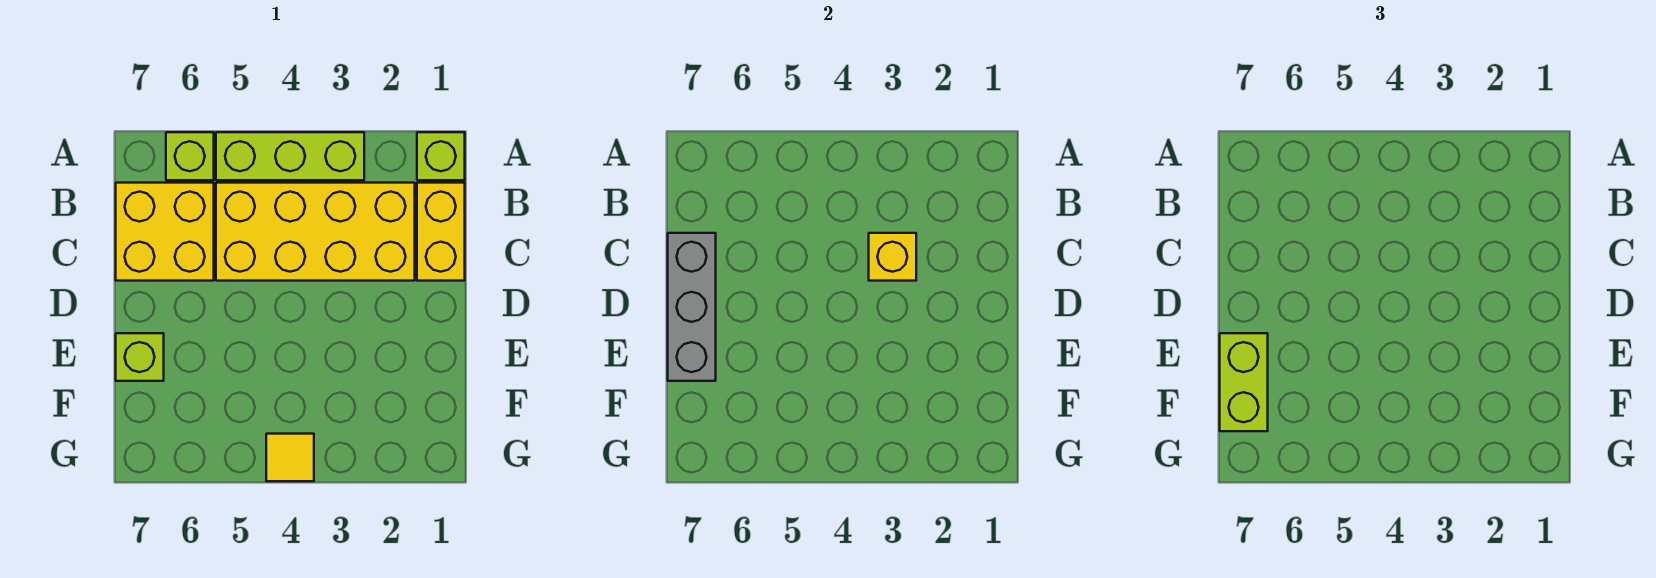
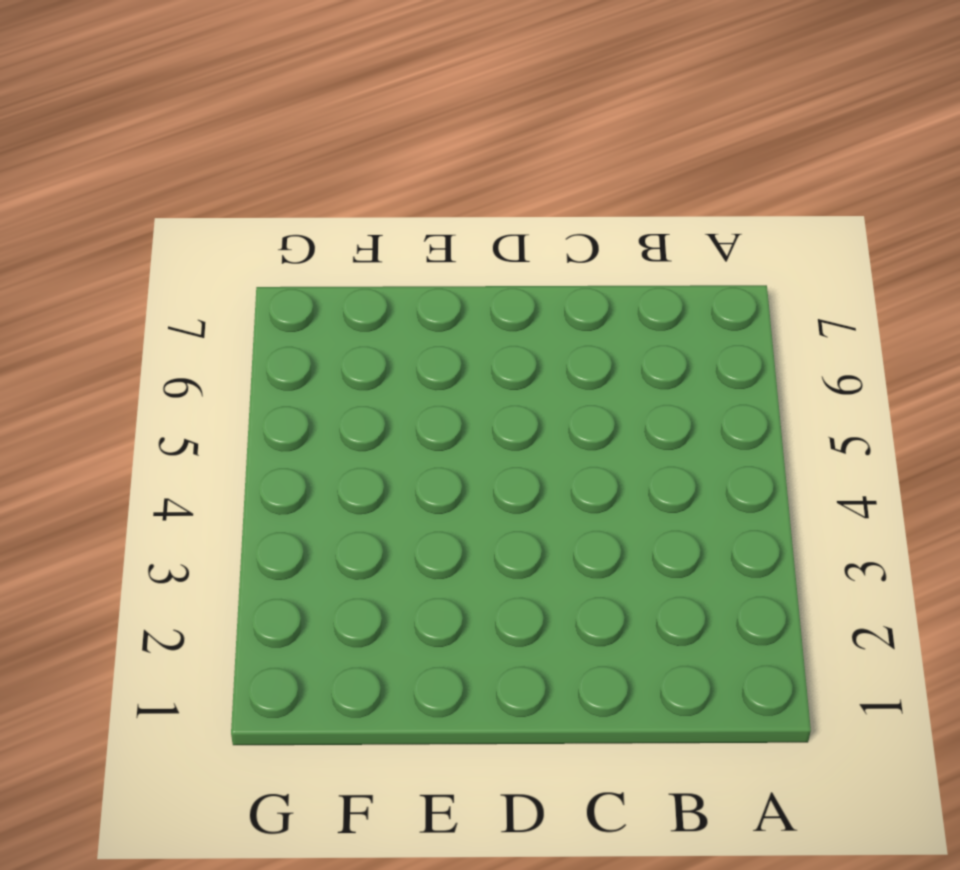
none -> lime brick A1 level 1
none -> lime brick A3:A5 level 1

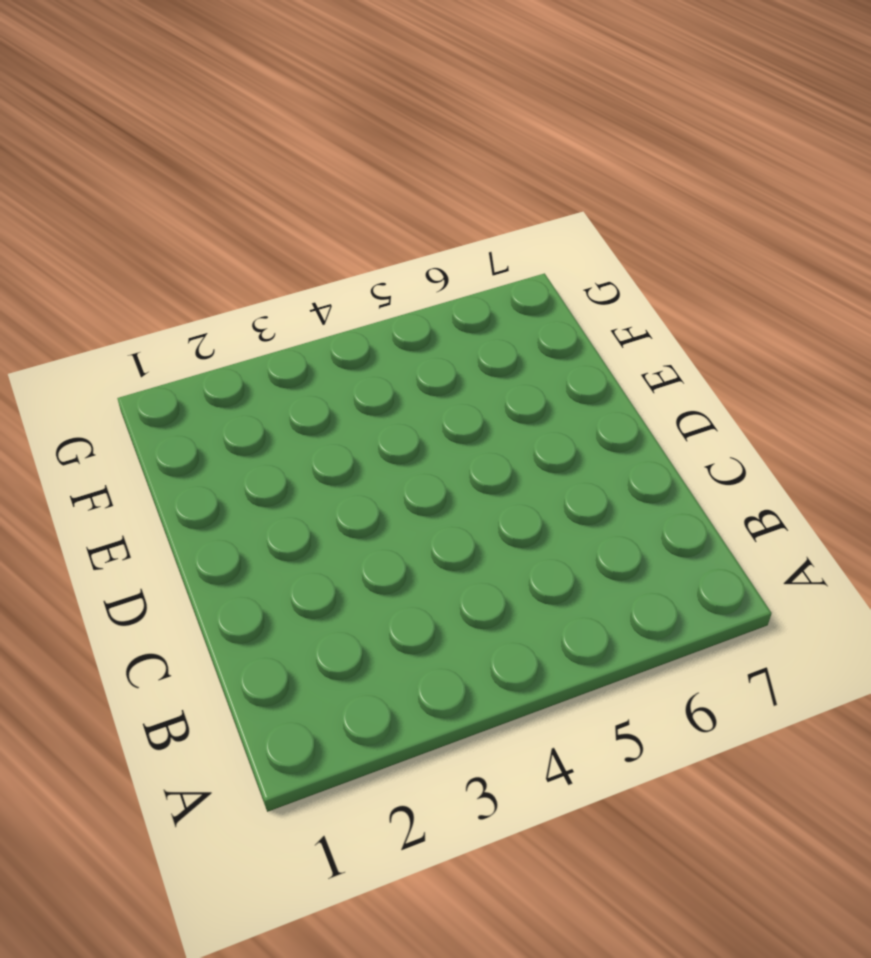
none -> lime brick A1 level 1
none -> lime brick A3:A5 level 1

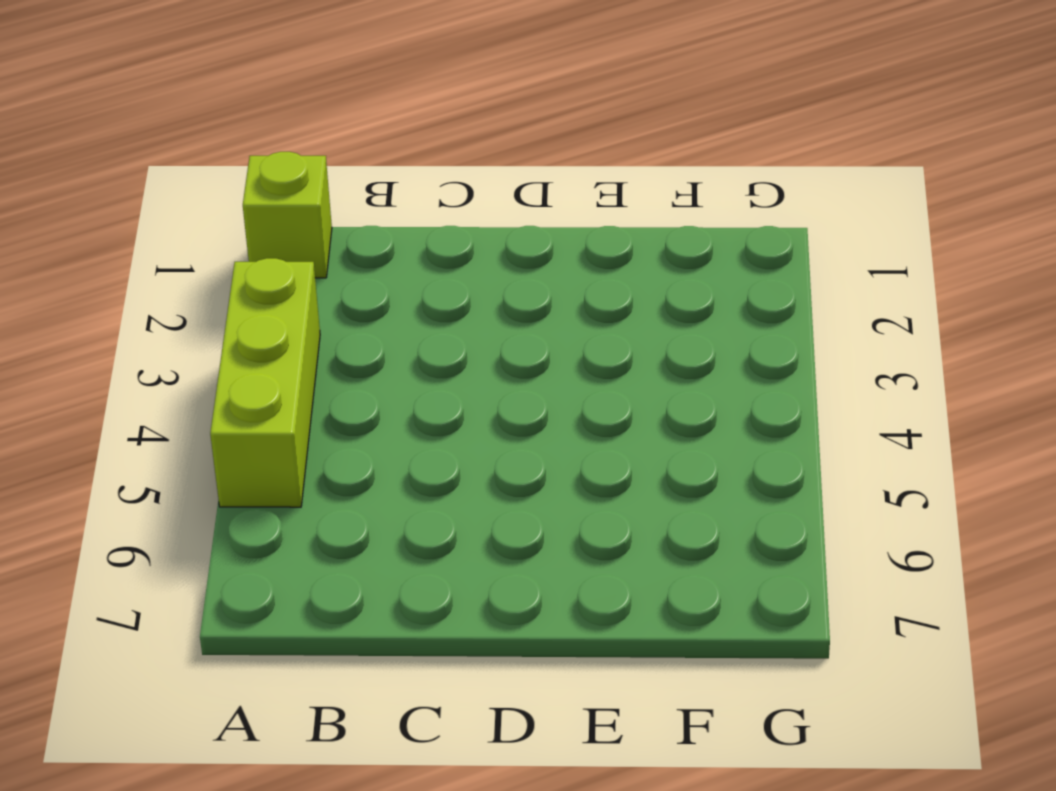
none -> lime brick A6 level 1
none -> yellow brick B1:C1 level 1

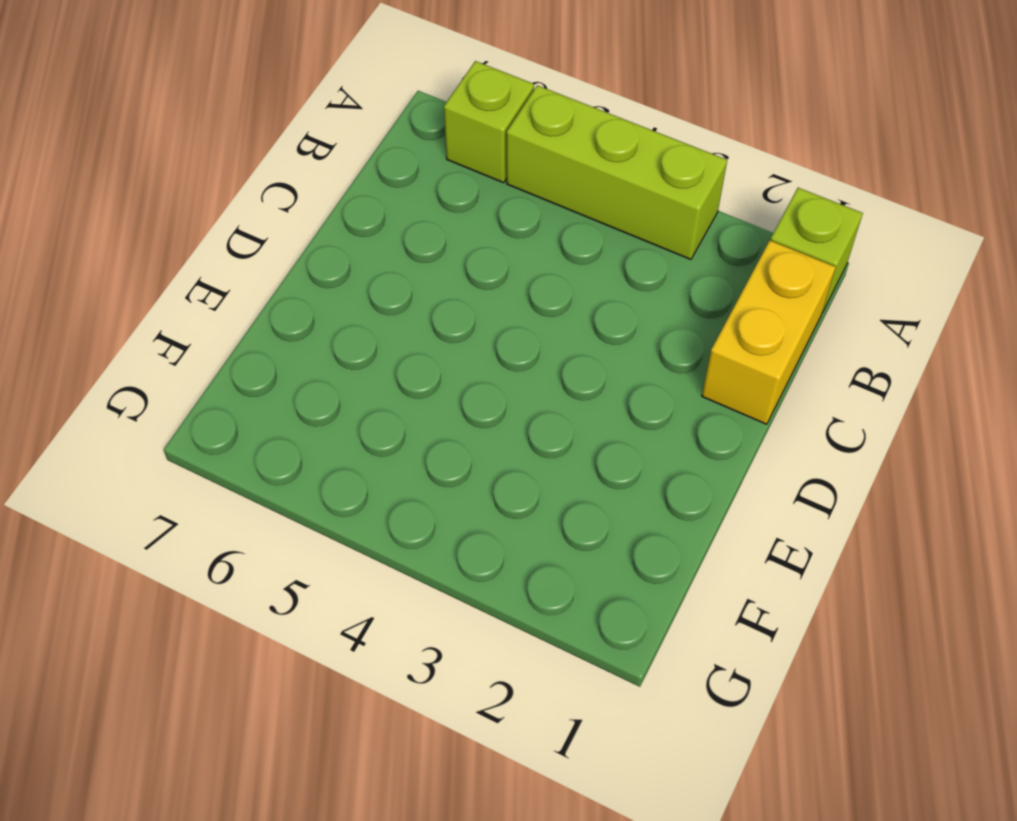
none -> yellow brick B2:C5 level 1
none -> yellow brick B6:C7 level 1

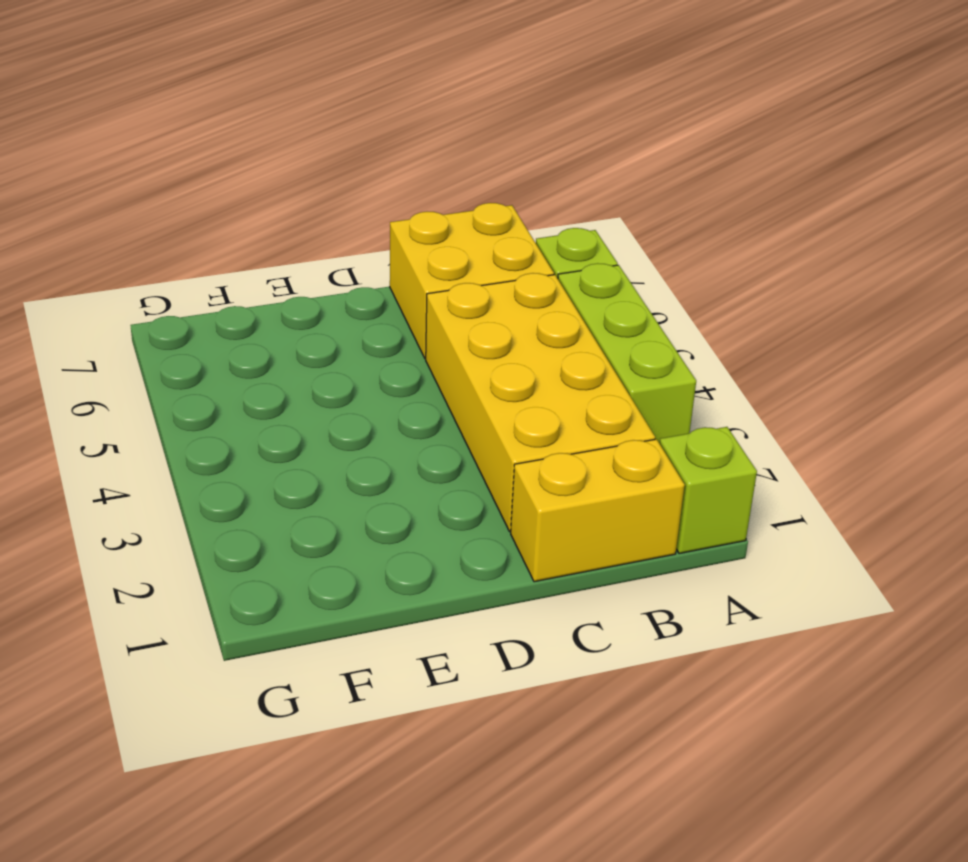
none -> lime brick E7 level 1
none -> yellow tile G4 level 1

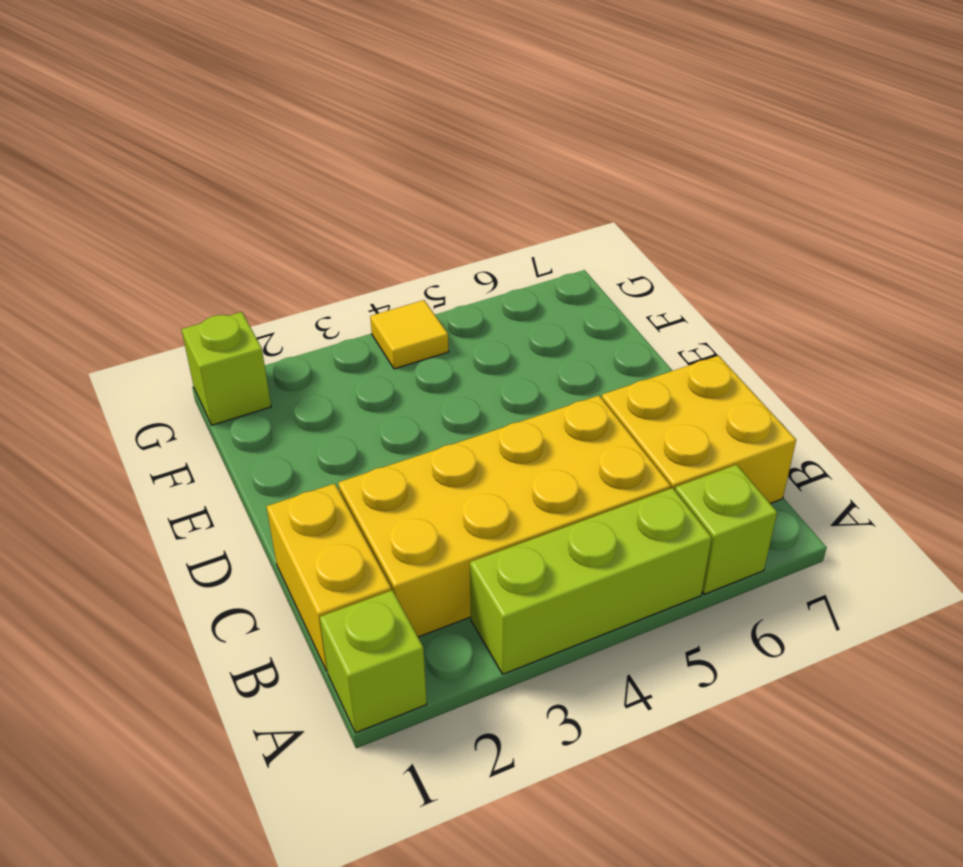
lime brick G1 level 1 -> lime brick E7 level 1
none -> yellow brick C3 level 2
none -> grey brick C7:E7 level 2

